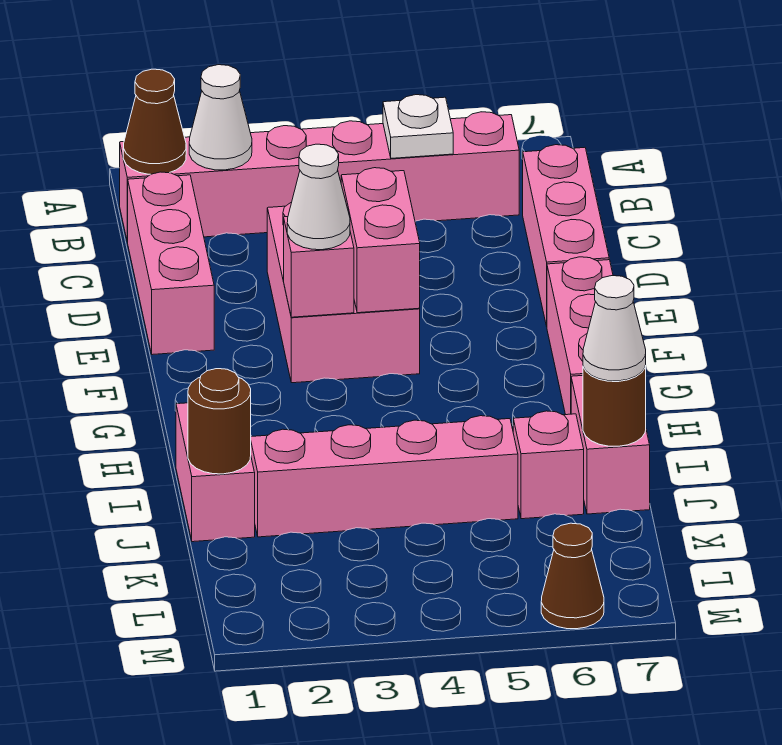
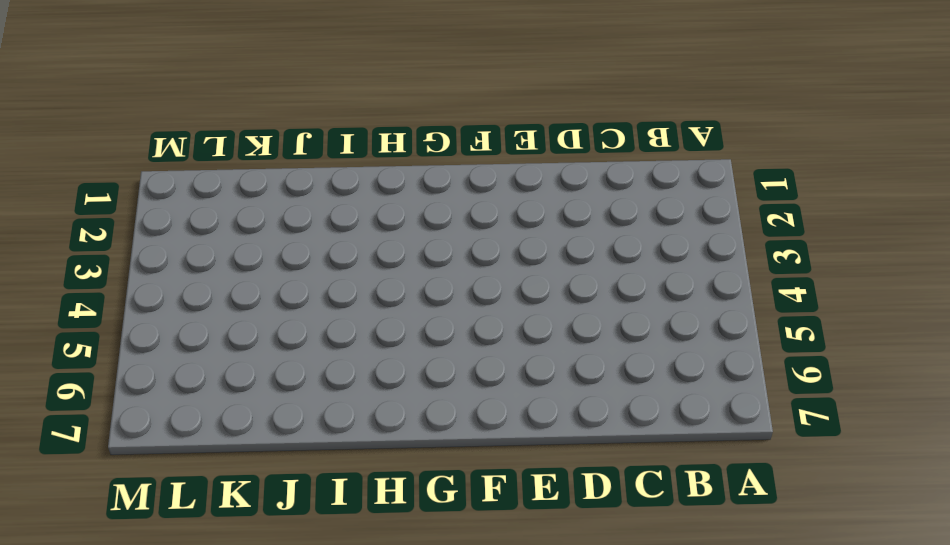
none -> pink brick B1:B6 level 1
none -> pink brick C1:E1 level 1
none -> pink brick C7:E7 level 1

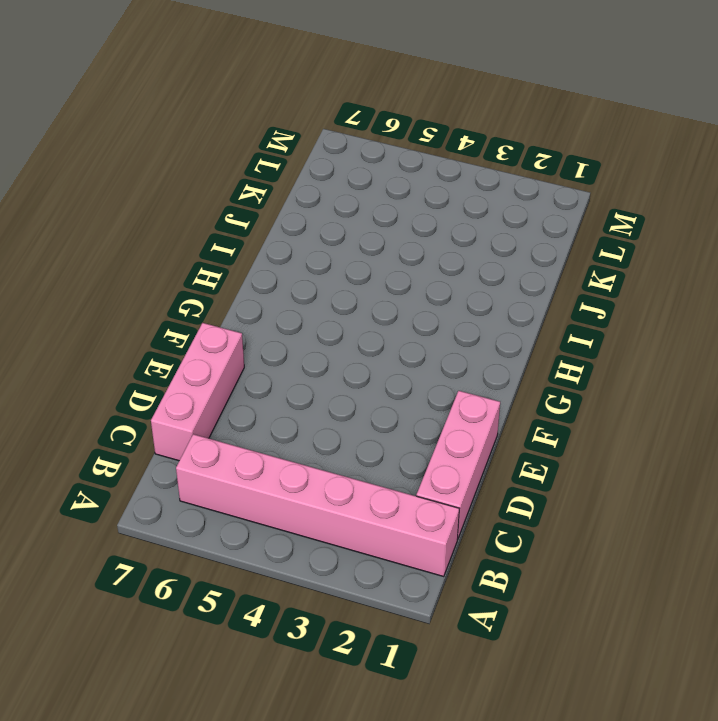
none -> pink brick D3:F4 level 1
none -> pink brick F7:H7 level 1
none -> pink brick I1:J1 level 1

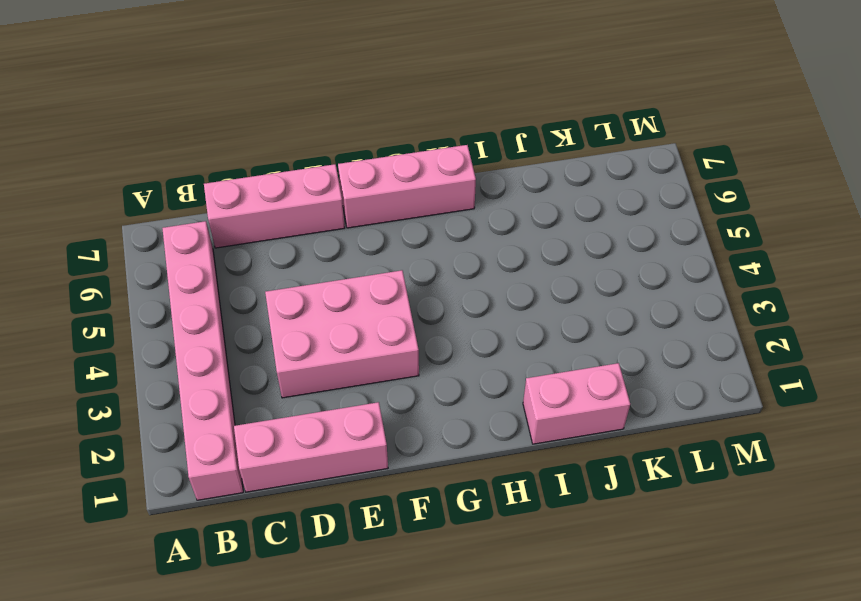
none -> pink brick I7:J7 level 1
none -> pink brick J2:J5 level 1
none -> pink brick J6 level 1

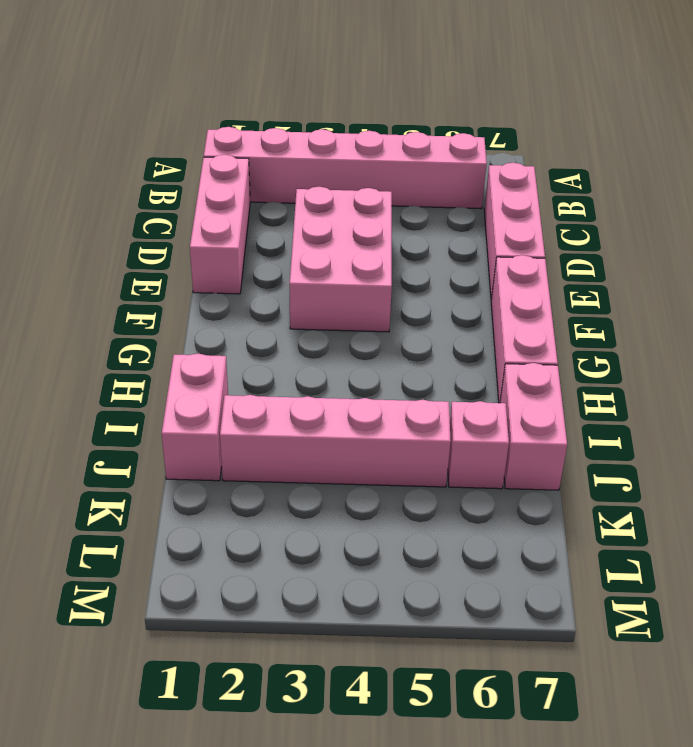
none -> brown cone M6 level 1
none -> brown cone B1 level 2
none -> white cone B2 level 2

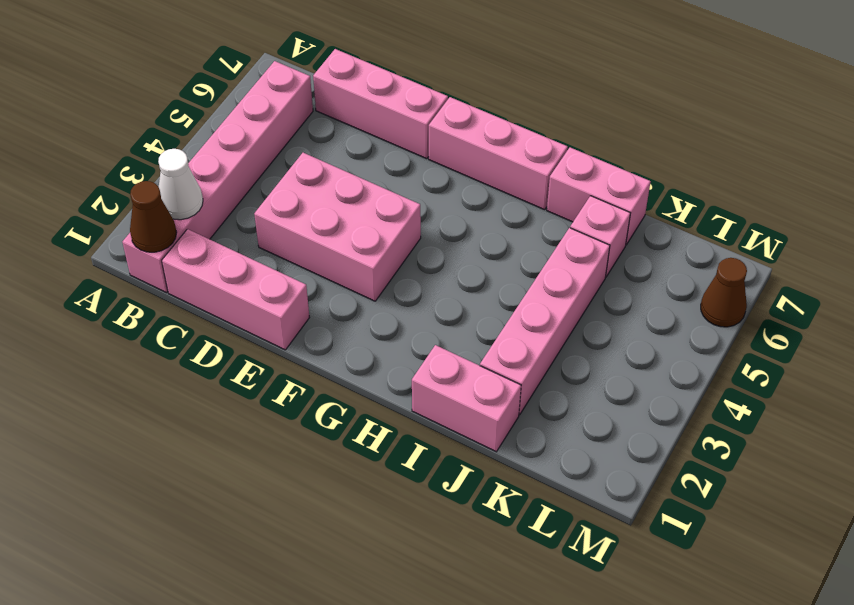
none -> white plate B5 level 2
none -> pink brick E4:F4 level 2
none -> pink brick F3 level 2

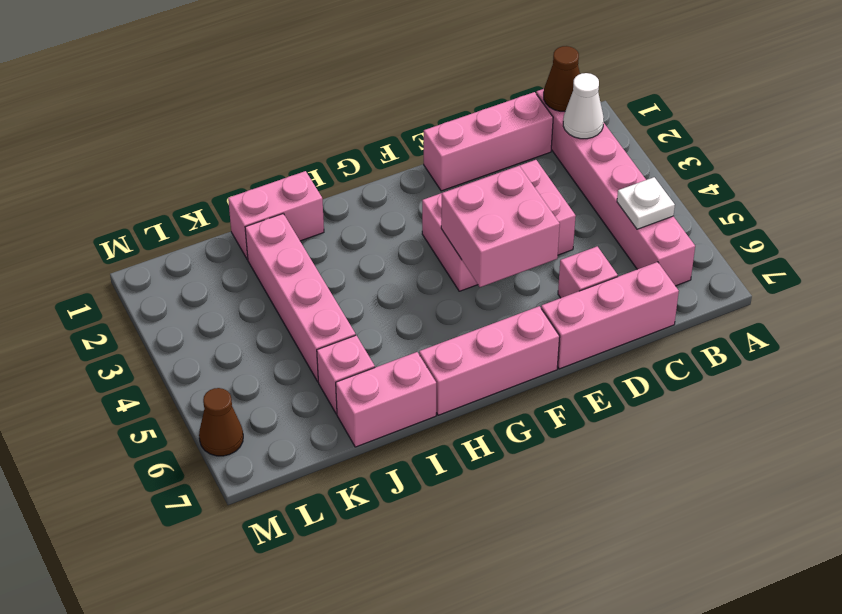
pink brick D6 level 1 -> pink brick F3 level 2
pink brick E4:F5 level 2 -> pink brick E4:F4 level 2
none -> brown round brick J1 level 2
none -> brown round brick J7 level 2
none -> white cone F3 level 3

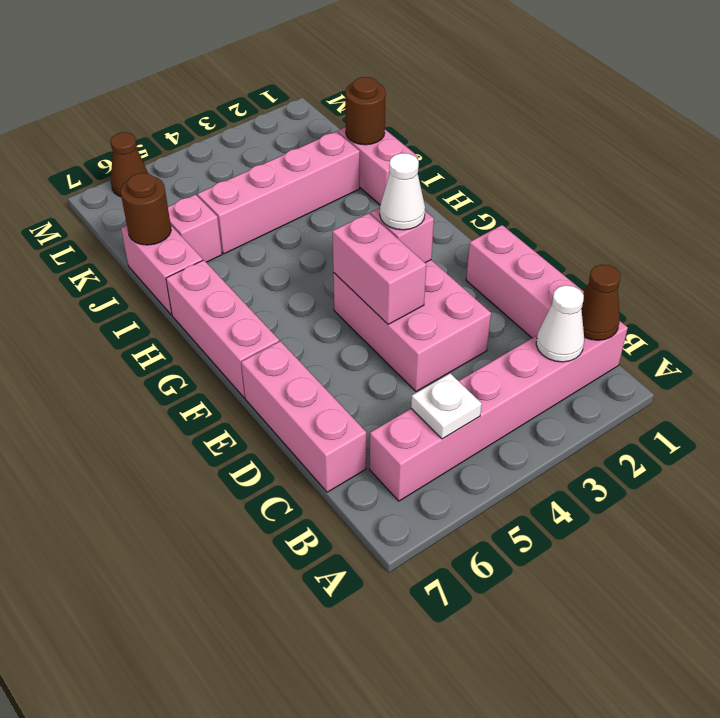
none -> white cone J7 level 3

